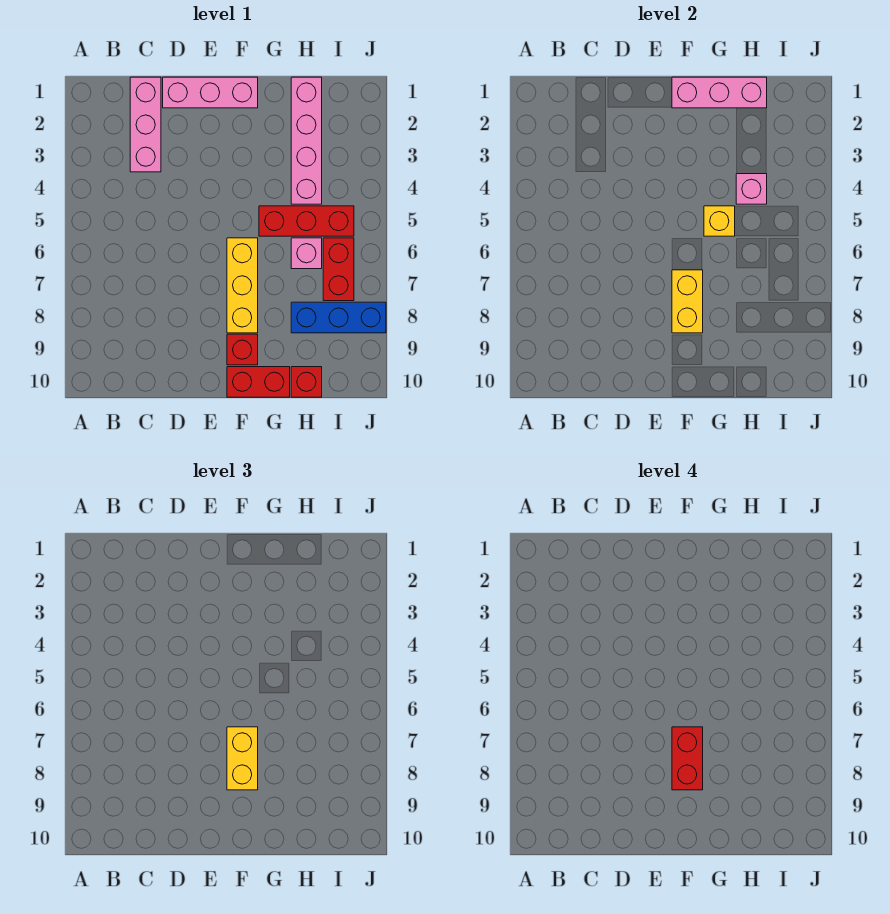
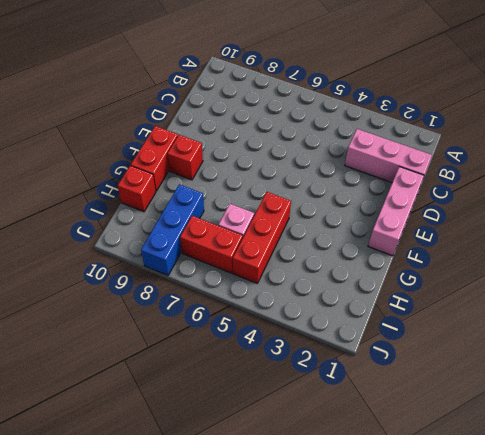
none -> yellow brick F6:F8 level 1
none -> pink brick H1:H4 level 1
none -> pink brick F1:H1 level 2

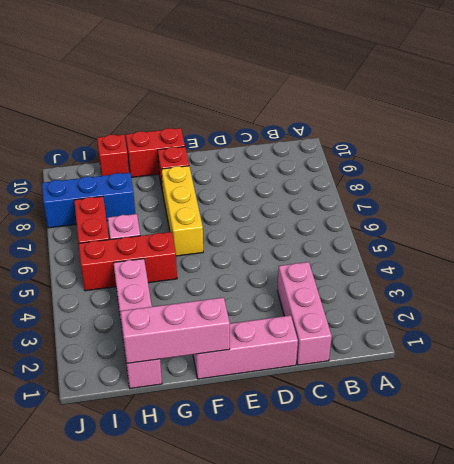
none -> yellow brick F7:F8 level 2
none -> yellow brick G5 level 2
none -> pink brick H4 level 2

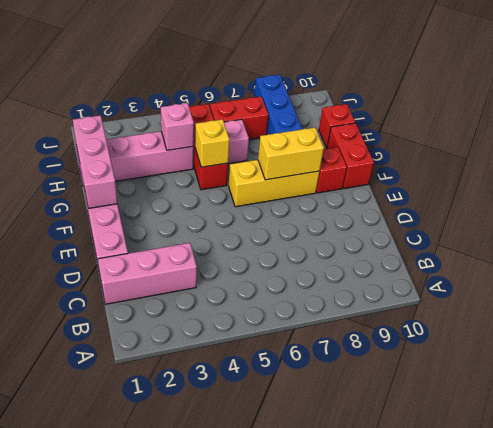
none -> yellow brick F7:F8 level 3
none -> red brick F7:F8 level 4

